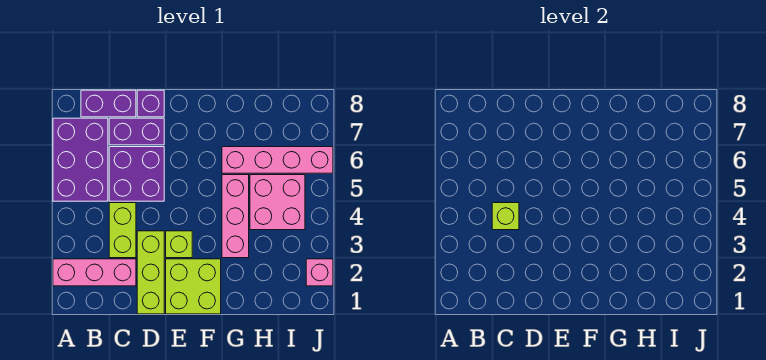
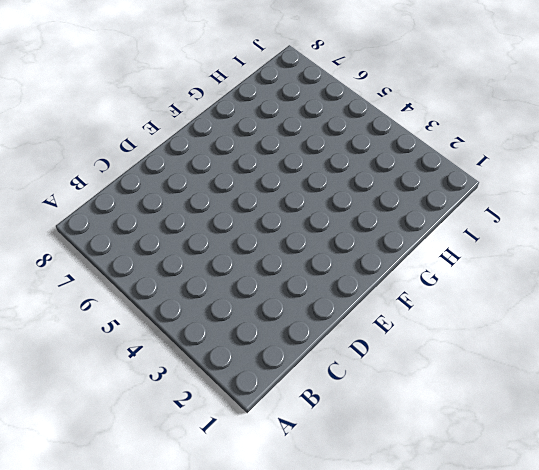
none -> pink brick A2:C2 level 1
none -> purple brick A5:B7 level 1
none -> purple brick B8:C8 level 1

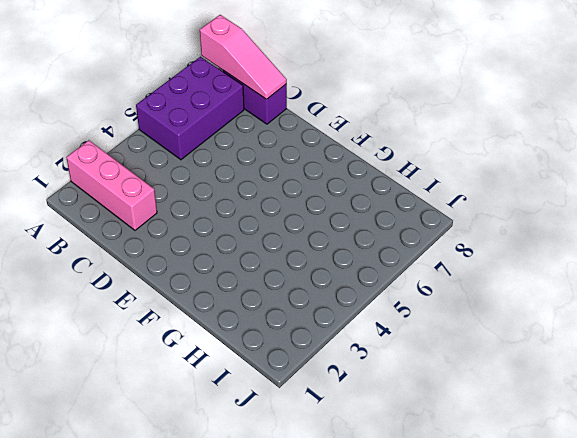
pink slope A8:C8 level 2 top A -> none
none -> lime brick C3:C4 level 1
none -> purple brick C5:D6 level 1
none -> purple brick C7:D7 level 1

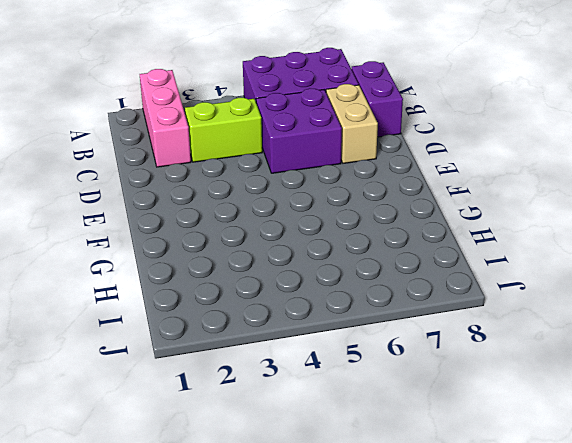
tan brick C7:D7 level 1 -> purple brick C7:D7 level 1
none -> lime brick D1:D3 level 1
none -> purple brick D8 level 1
none -> lime brick E1:F2 level 1

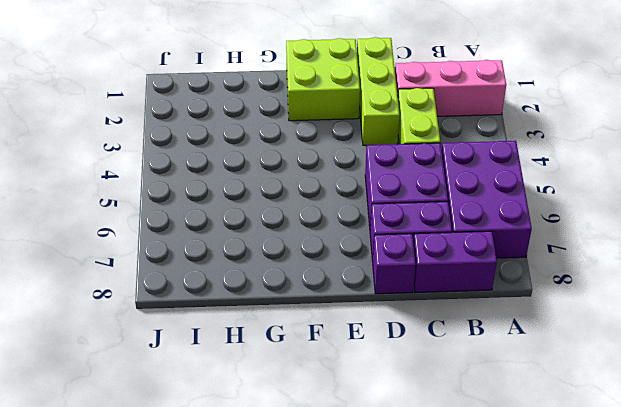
none -> lime brick E3 level 1
none -> pink brick G3:G5 level 1
none -> pink brick G6:J6 level 1

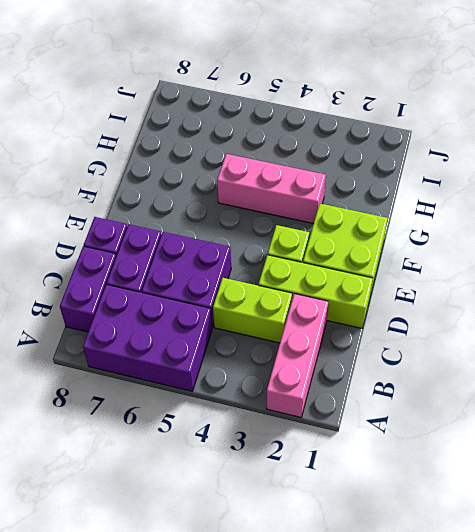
none -> pink brick G6:J6 level 1
none -> pink brick H4:I5 level 1
none -> pink brick J2 level 1

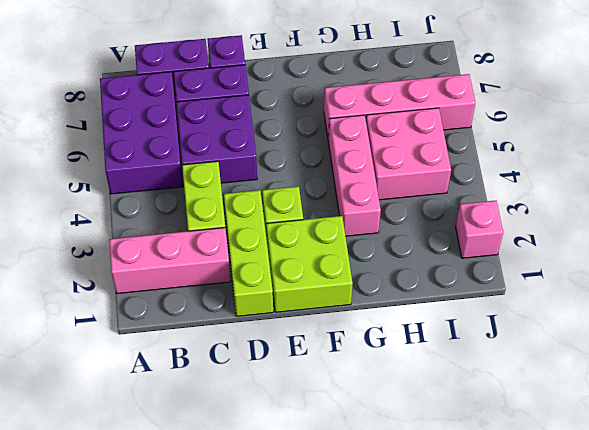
none -> lime brick C4 level 2

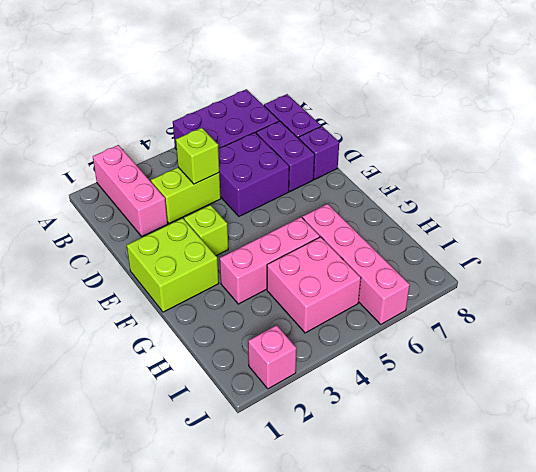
none -> lime brick D1:D3 level 1

